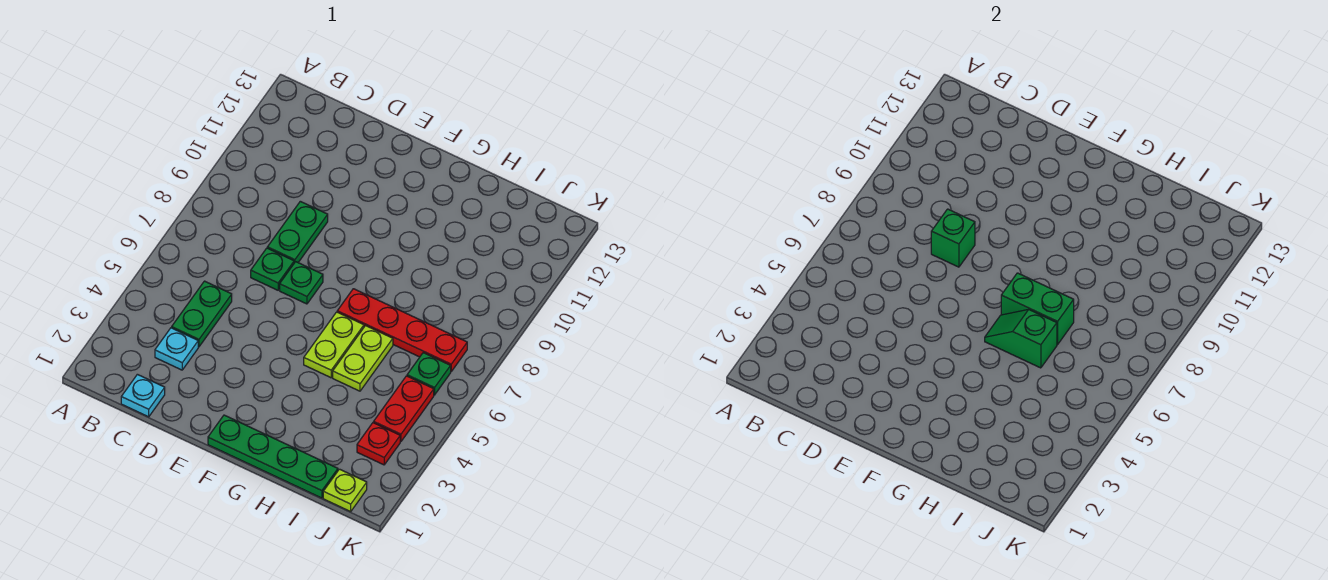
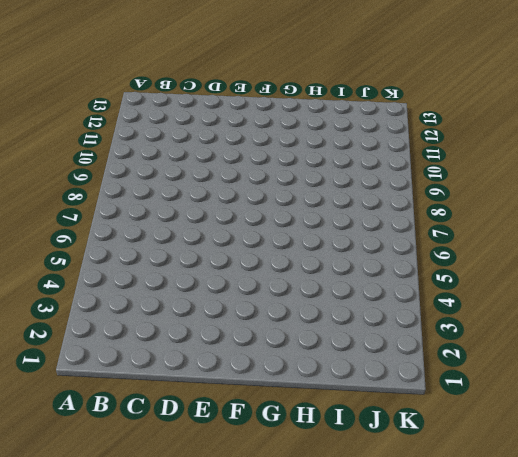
none -> cyan plate C1 level 1
none -> cyan plate C3 level 1
none -> green plate C4:C5 level 1

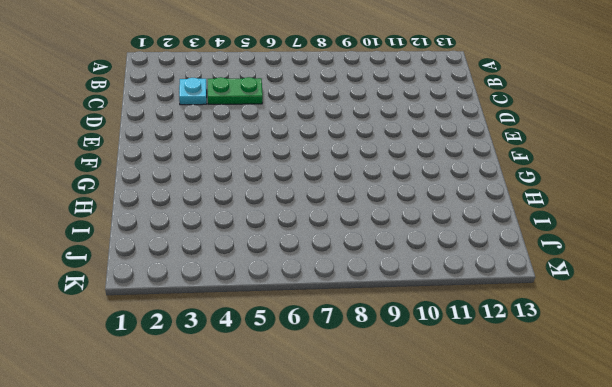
none -> cyan plate C1 level 1
none -> green plate D7 level 1
none -> green plate D8:D9 level 1

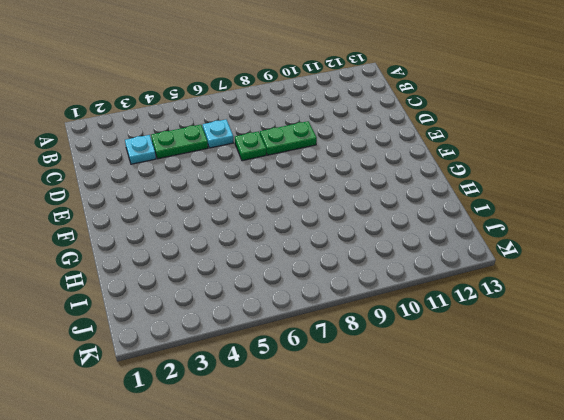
cyan plate C6 level 1 -> cyan plate C1 level 1
none -> green plate E7 level 1
none -> green plate F1:I1 level 1
none -> lime plate G5:G6 level 1

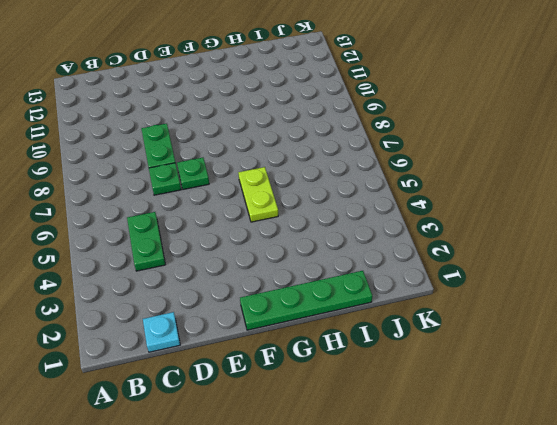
none -> cyan plate C3 level 1
none -> red plate G7:J7 level 1
none -> lime plate H5:H6 level 1

